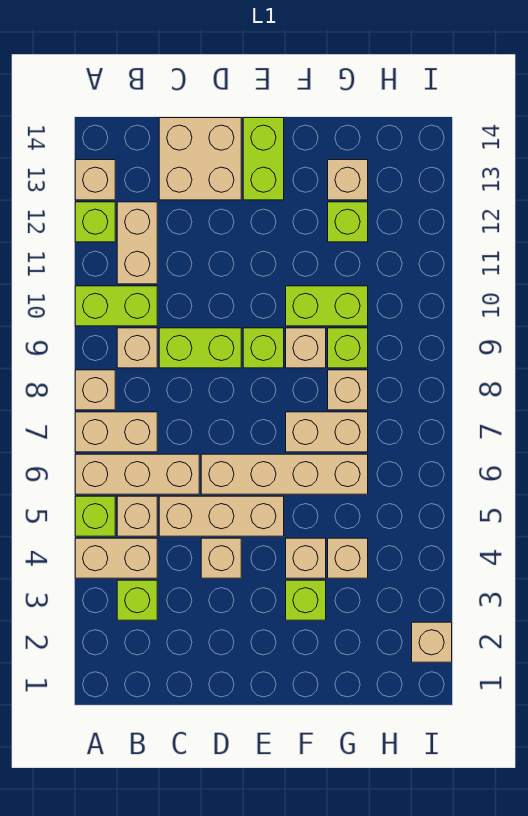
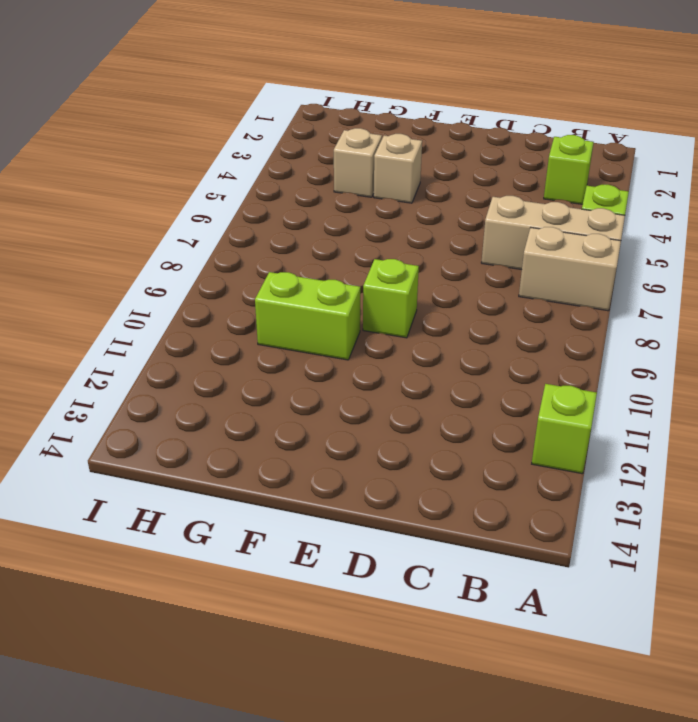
none -> tan brick A4:B4 level 1
none -> tan brick A8 level 1
none -> lime brick A10:B10 level 1
none -> tan brick A13 level 1

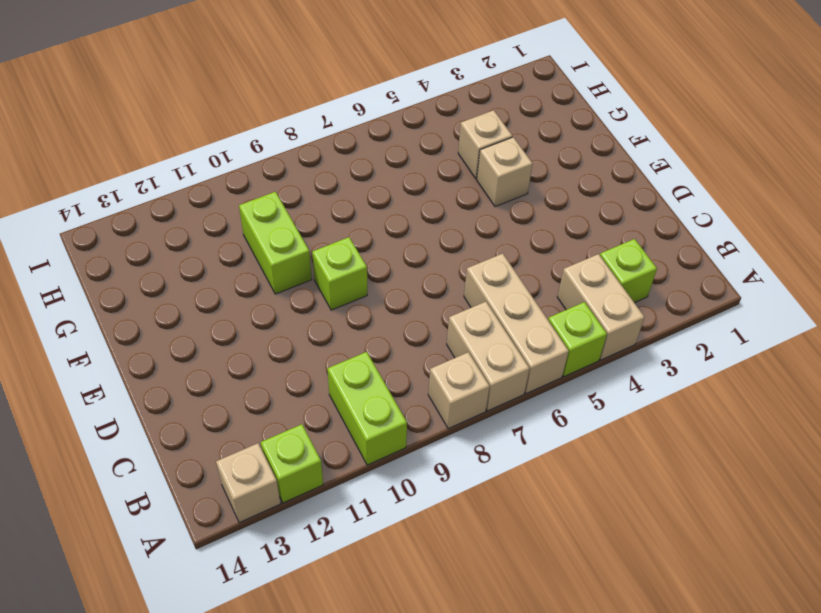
none -> tan brick B5 level 1
none -> tan brick B9 level 1
none -> tan brick B11:B12 level 1
none -> tan brick C5:E5 level 1

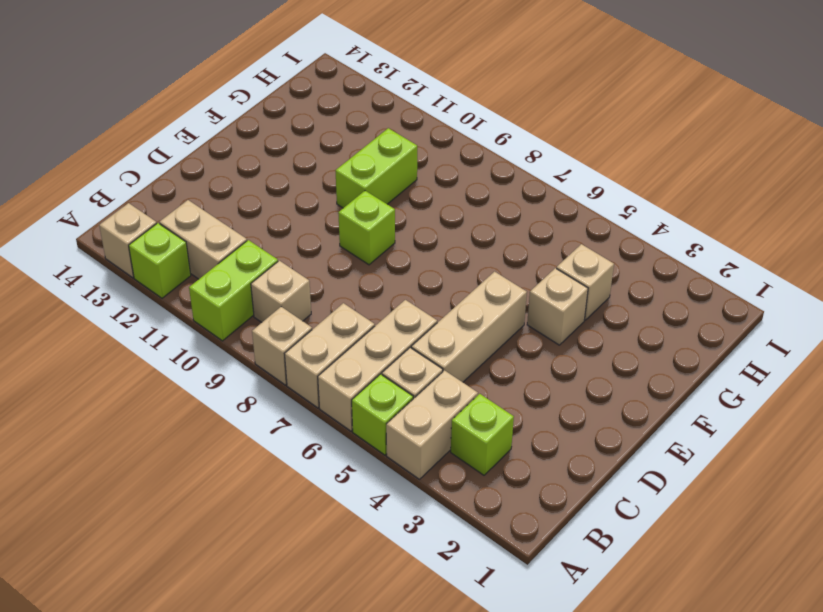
none -> lime brick C9:D9 level 1
none -> tan brick C13:D14 level 1
none -> tan brick D4 level 1
none -> tan brick D6:G6 level 1

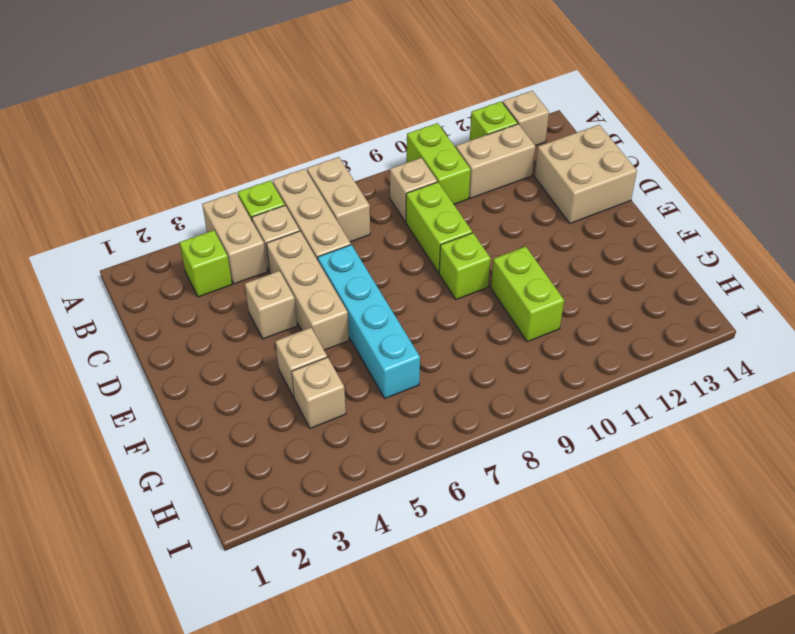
cyan brick D6:G6 level 1 -> tan brick D6:G6 level 1
none -> tan brick A8 level 1
none -> lime brick E13:E14 level 1
none -> lime brick F3 level 1
none -> tan brick F7:G7 level 1

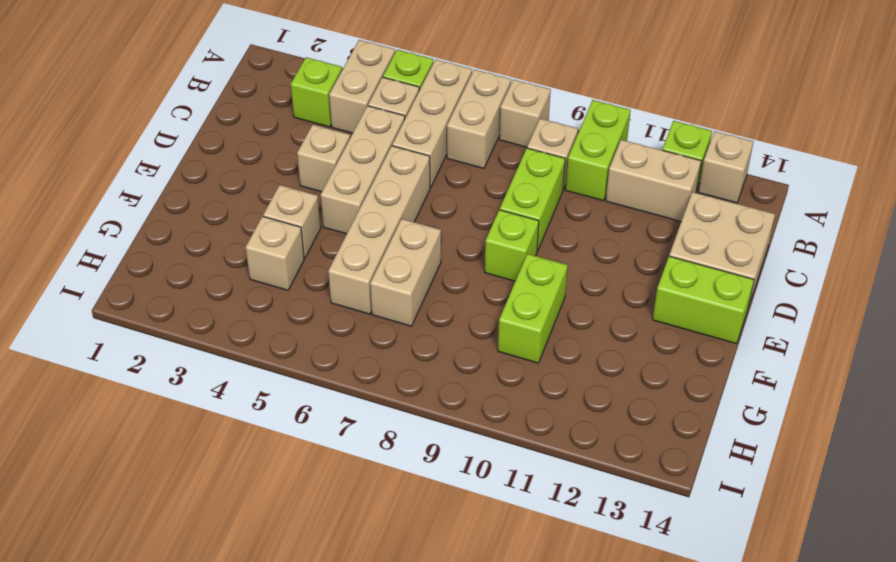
none -> lime brick F3 level 1
none -> tan brick F9 level 1
none -> tan brick G8 level 1
none -> lime brick G9 level 1

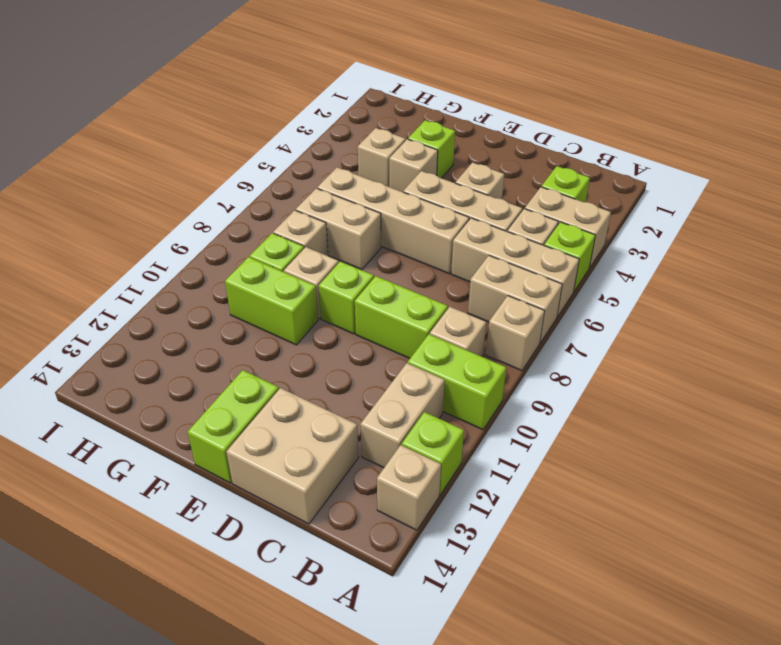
none -> lime brick G12 level 1
none -> tan brick G13 level 1
none -> tan brick I2 level 1

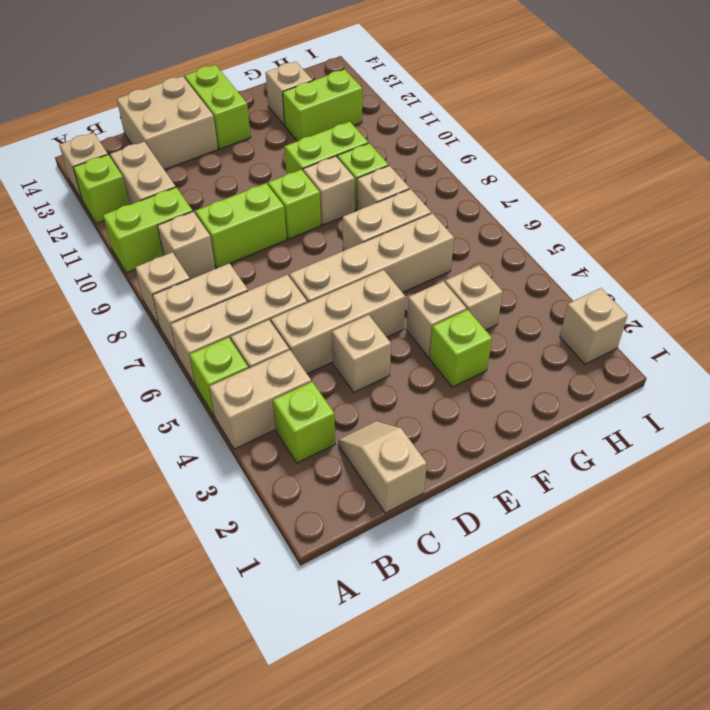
tan slope C1:C2 level 1 top 1 -> none
lime brick G12:H12 level 1 -> lime brick G12 level 1

